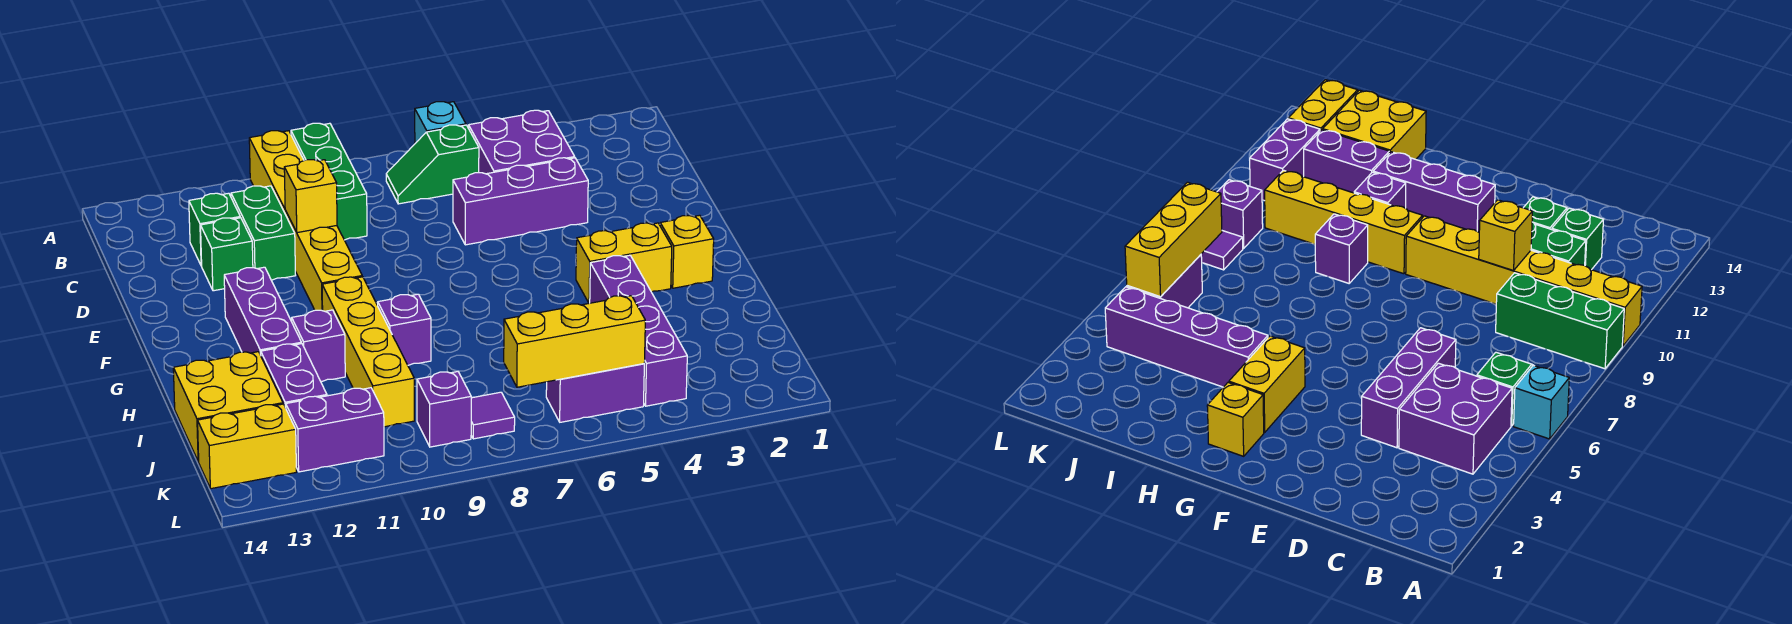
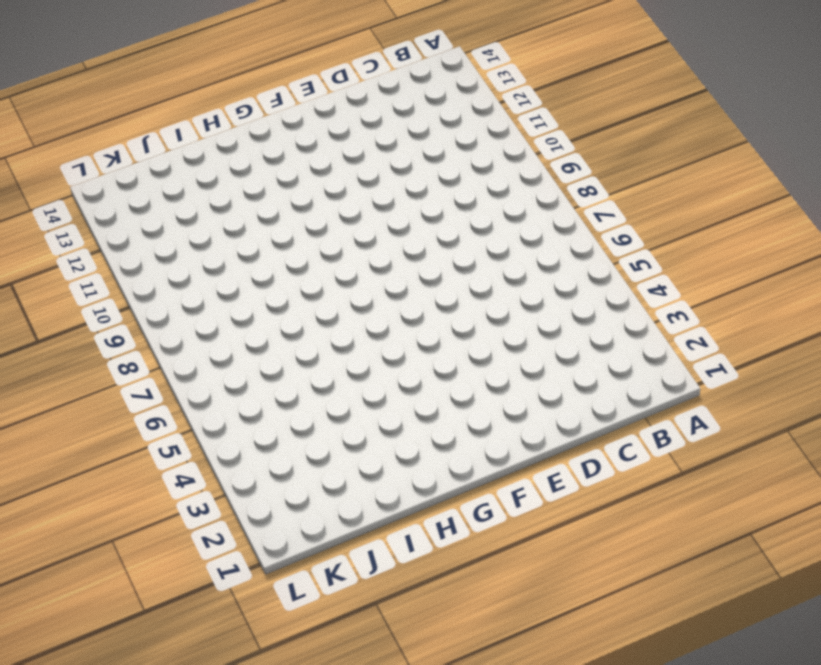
none -> cyan brick A6 level 1
none -> green brick A9:C9 level 1
none -> yellow brick A10:F10 level 1

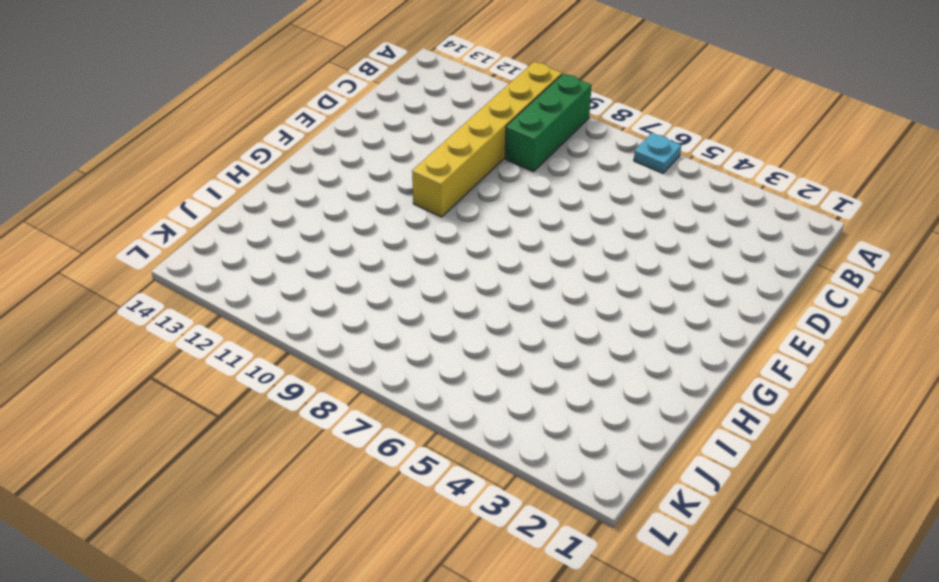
cyan plate A6 level 1 -> cyan brick A6 level 1
none -> purple brick B4:C5 level 1
none -> green slope B6:B7 level 1 top 6
none -> green brick C11:D11 level 1

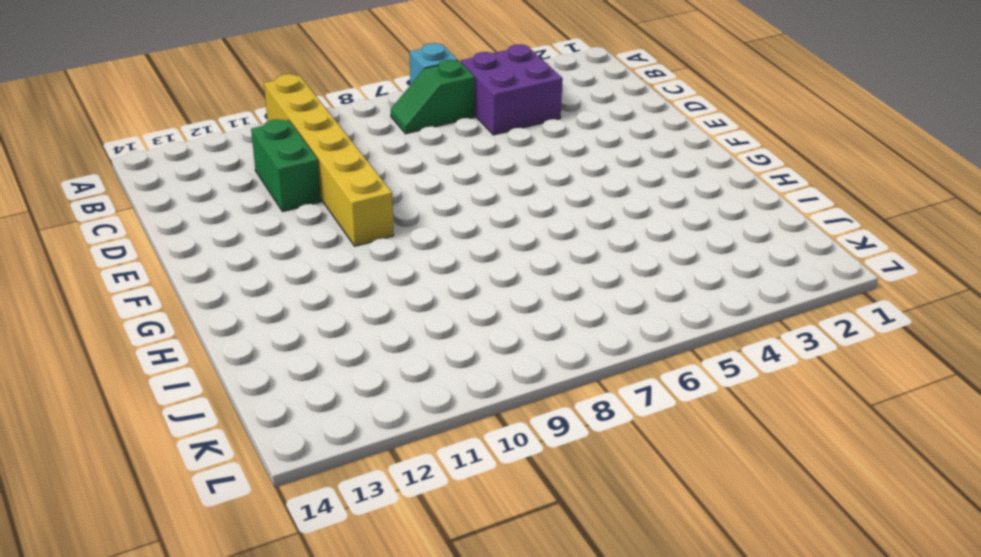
none -> green brick A9:C9 level 1
none -> green brick C12 level 1
none -> purple brick D4:D6 level 1

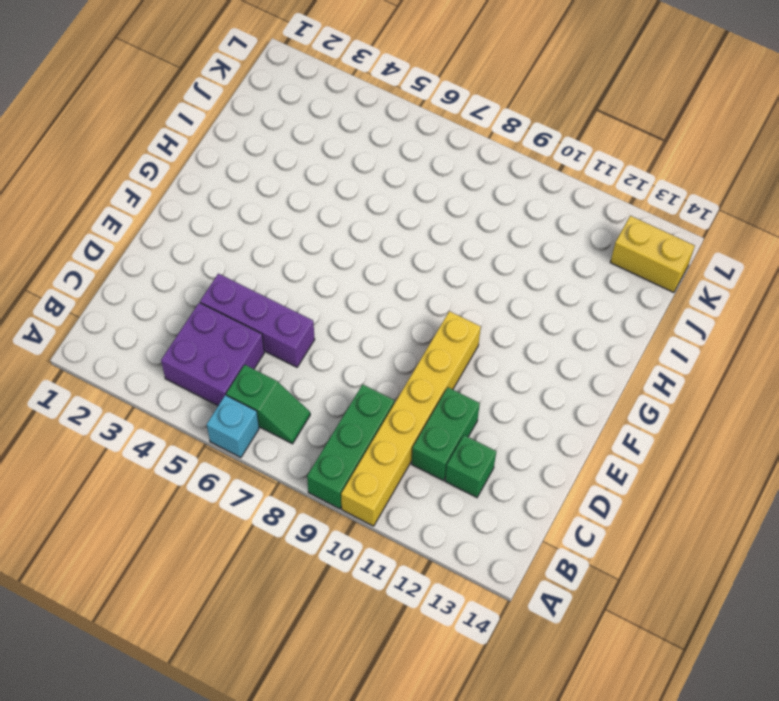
none -> green brick D12 level 1
none -> purple brick F12:H12 level 1
none -> yellow brick G2 level 1

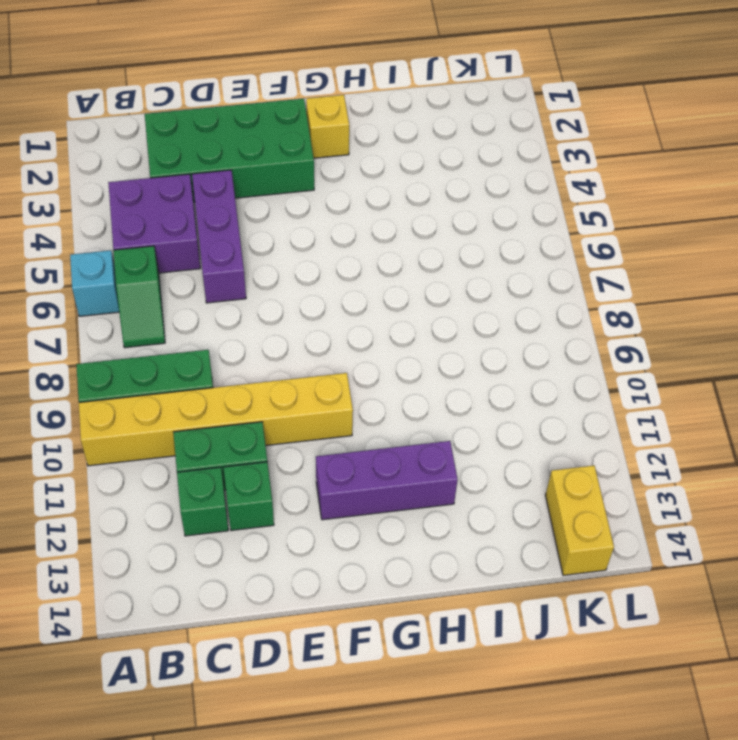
green brick C2:F3 level 1 -> none
none -> yellow brick G3:G4 level 1
none -> yellow brick G10:J10 level 1
none -> purple brick H4:K4 level 1

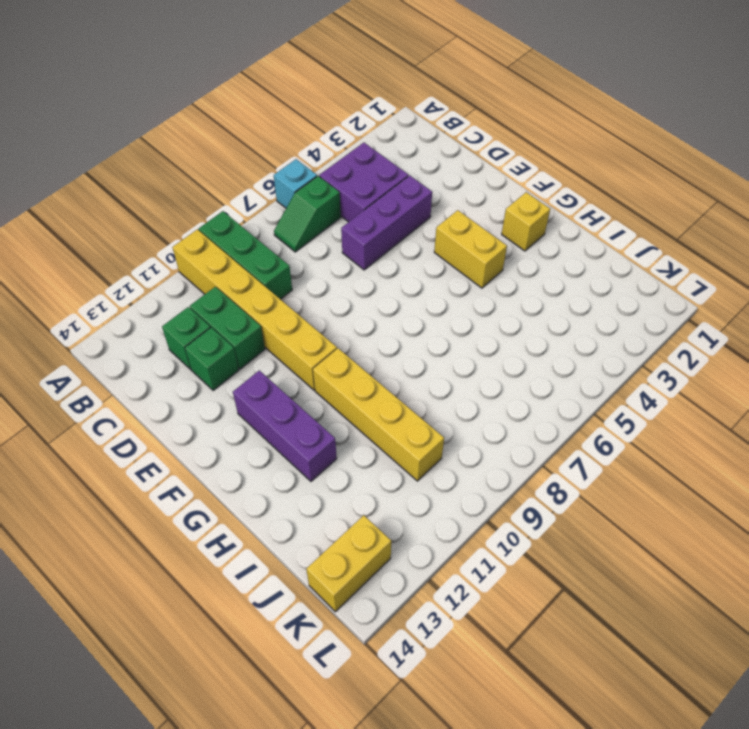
yellow brick F4:G4 level 1 -> yellow brick G3:G4 level 1
none -> purple brick H4:K4 level 1
none -> purple brick H9 level 1
none -> purple brick H11 level 1

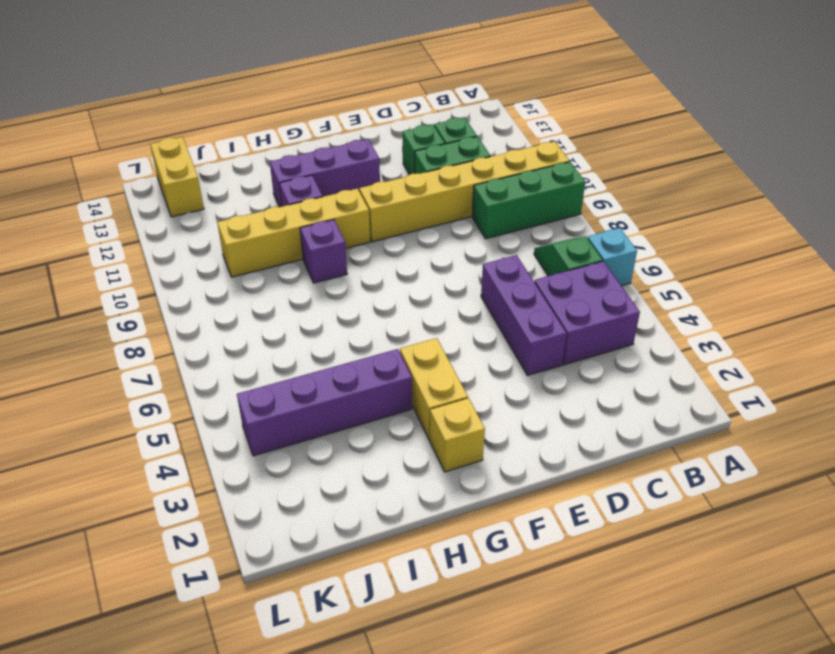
none -> purple brick I12:J12 level 1
none -> yellow brick I13:J14 level 1
none -> purple brick K5:K6 level 1

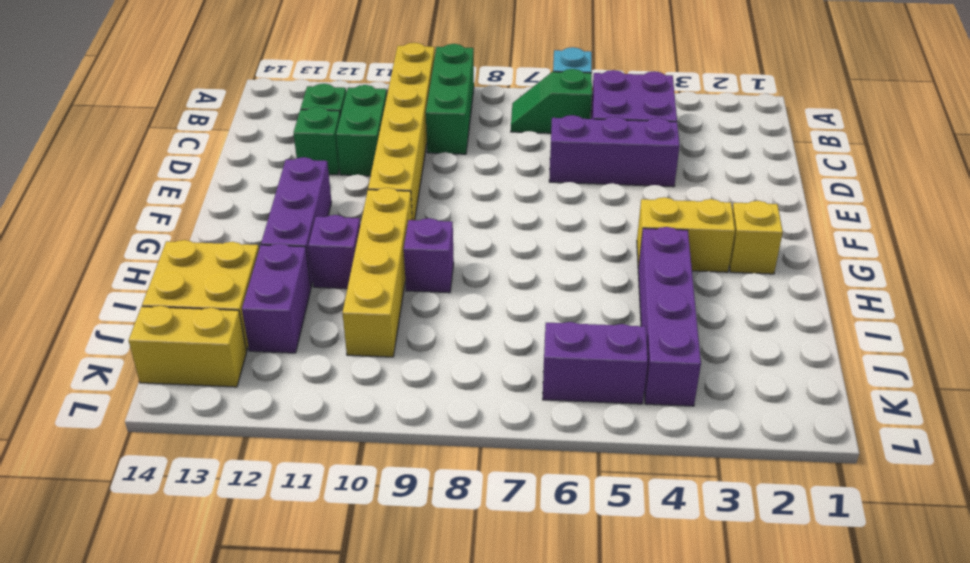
none -> purple tile K8 level 1
none -> purple brick K9 level 1
none -> purple brick K11:K12 level 1

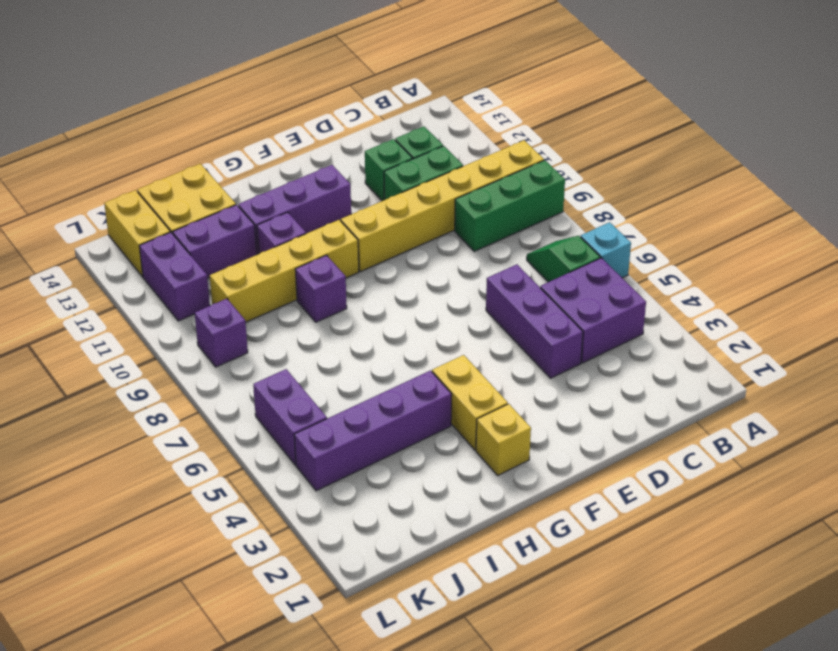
none -> purple tile K8 level 1
none -> yellow brick D10 level 2
none -> yellow brick K5:K7 level 2

